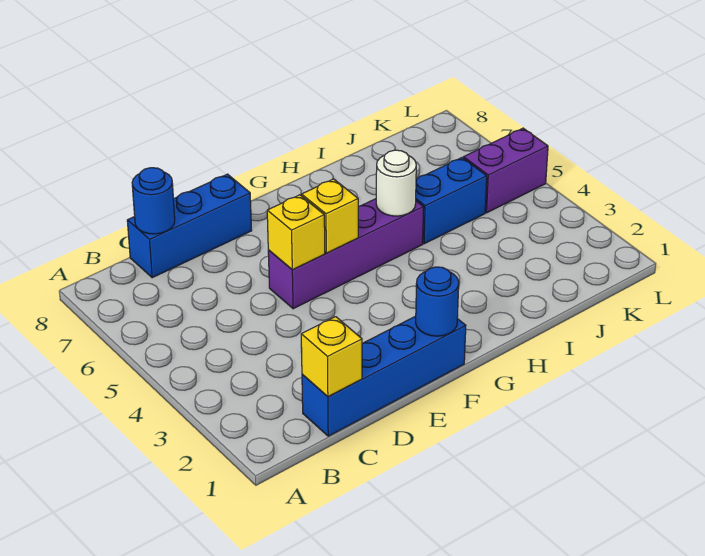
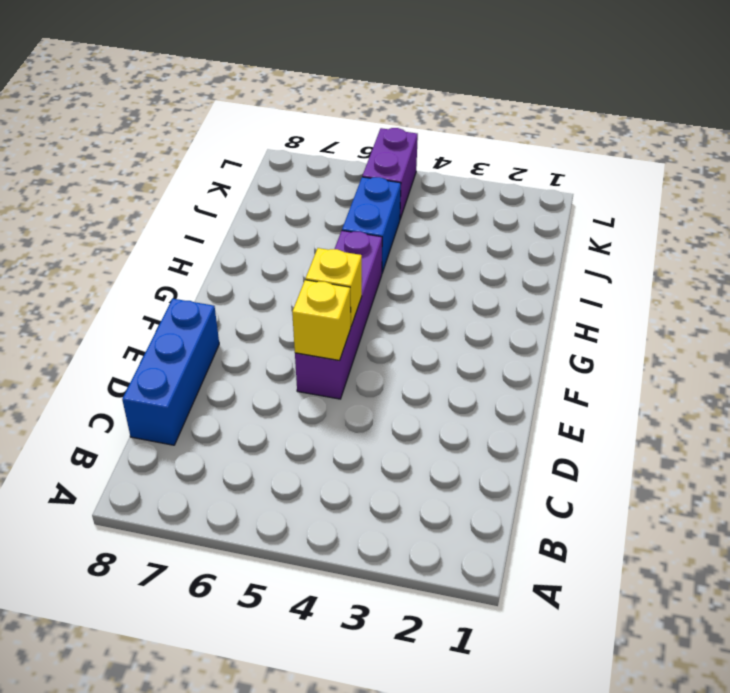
none -> blue brick C1:F1 level 1
none -> yellow brick C1 level 2

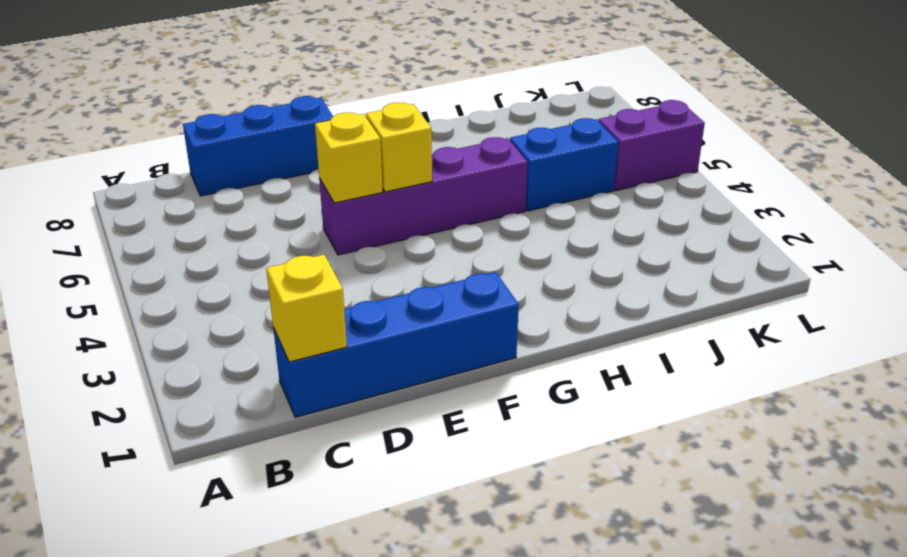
none -> blue round brick C8 level 2
none -> blue round brick F1 level 2

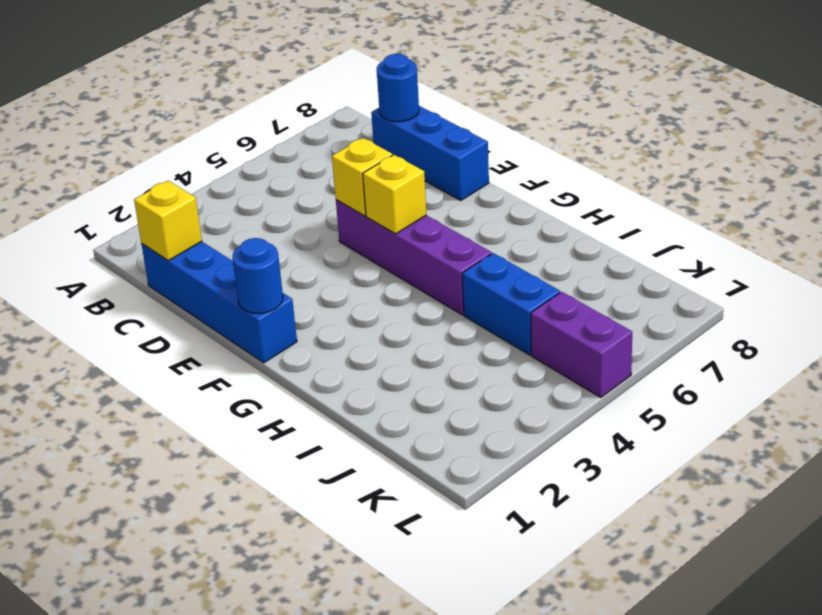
none -> white round brick H5 level 2

